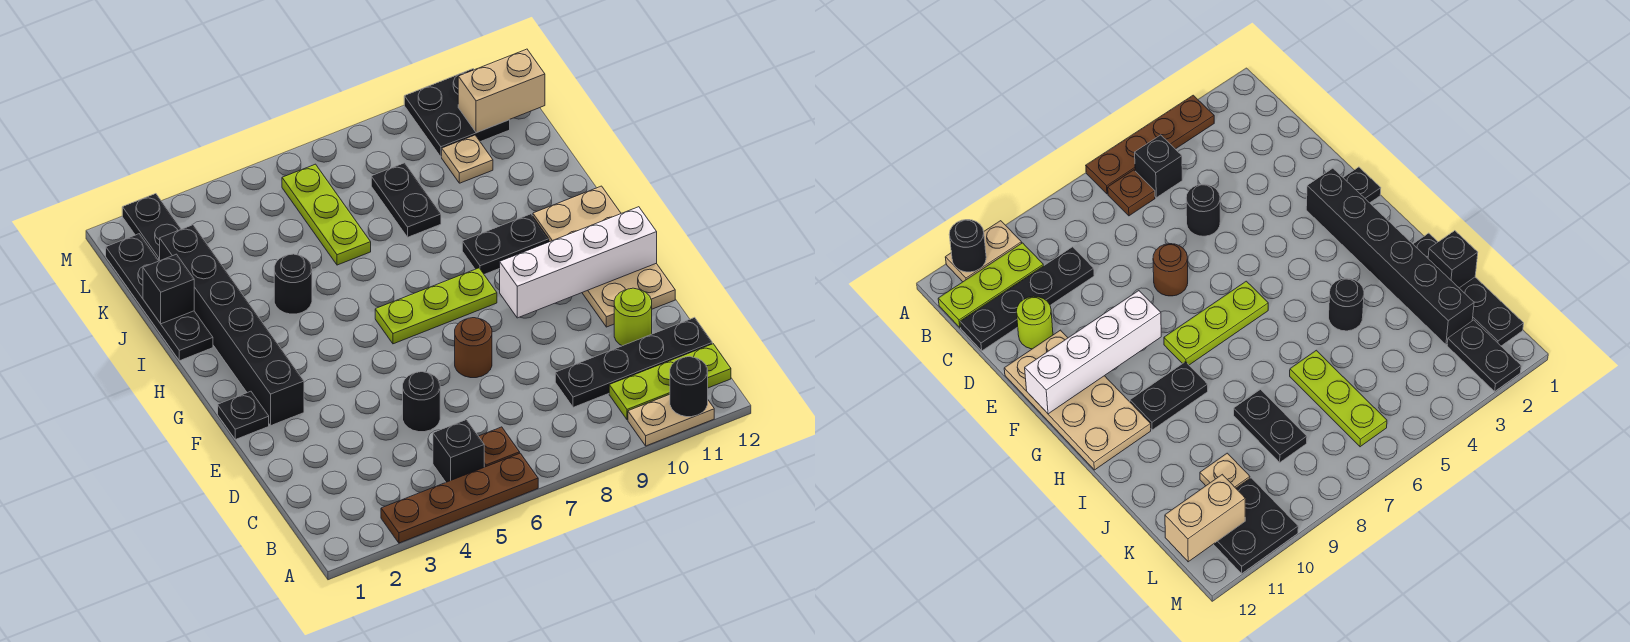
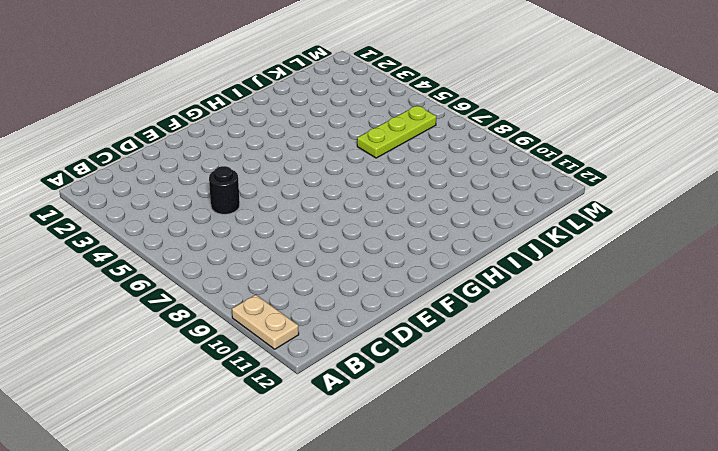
none -> brown plate A3:A6 level 1
none -> black brick B5 level 1
none -> brown plate B6 level 1

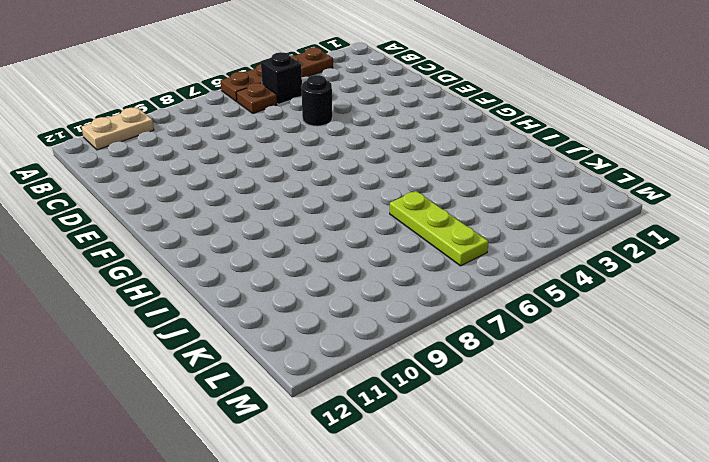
none -> lime plate B10:B12 level 1
none -> black plate C9:C12 level 1
none -> lime round brick D11 level 1

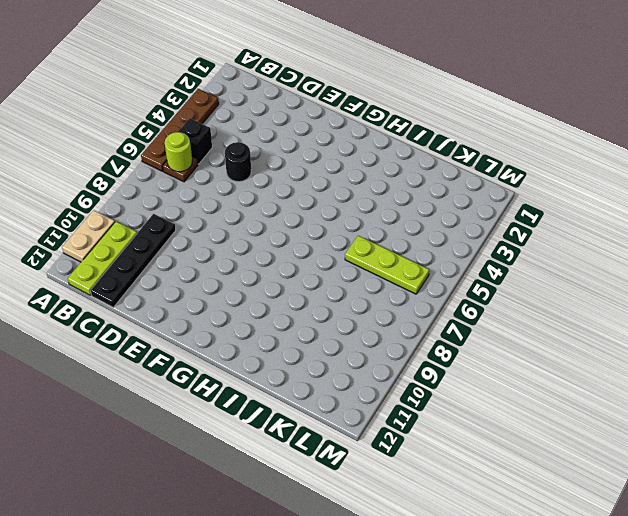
lime round brick B6 level 2 -> lime round brick D11 level 1
none -> brown round brick E7 level 1
none -> tan plate E11:H12 level 1
none -> black plate F1 level 1

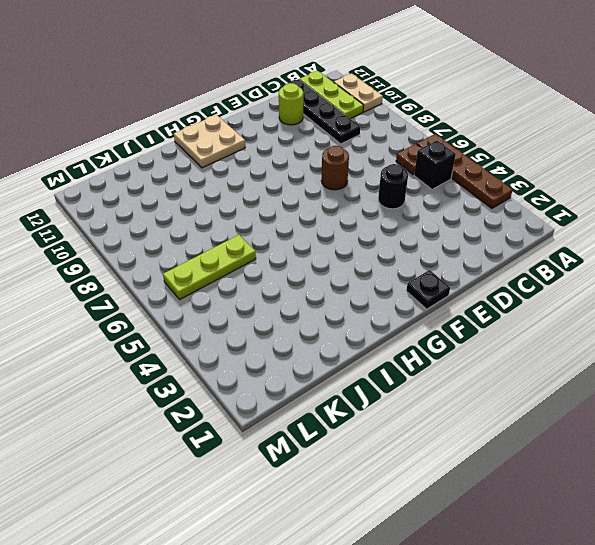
tan plate G11:H12 level 1 -> tan plate E11:H12 level 1
none -> black brick F2:K2 level 1
none -> lime plate G6:G8 level 1
none -> black plate H9:H10 level 1

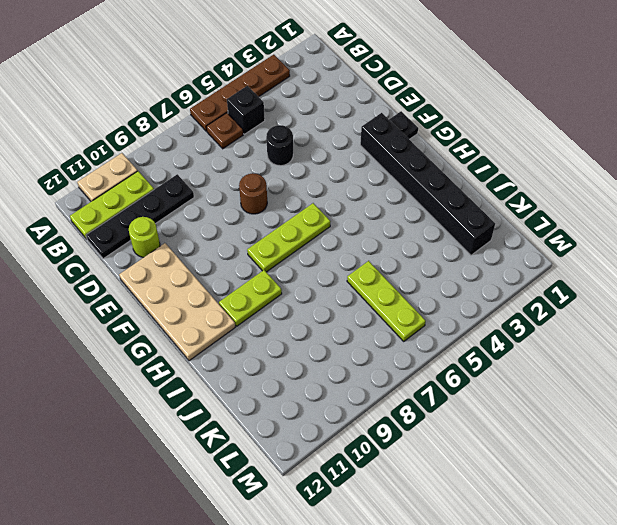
lime plate H9:H10 level 1 -> black plate H9:H10 level 1
none -> black plate I1:L1 level 1
none -> black round brick I4 level 1
none -> black plate J8:K8 level 1

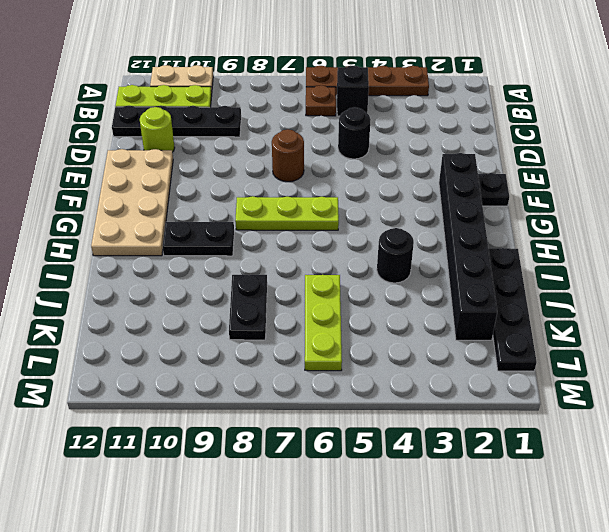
none -> tan plate K10 level 1
none -> black plate L2:M2 level 1
none -> black plate L10:M11 level 1

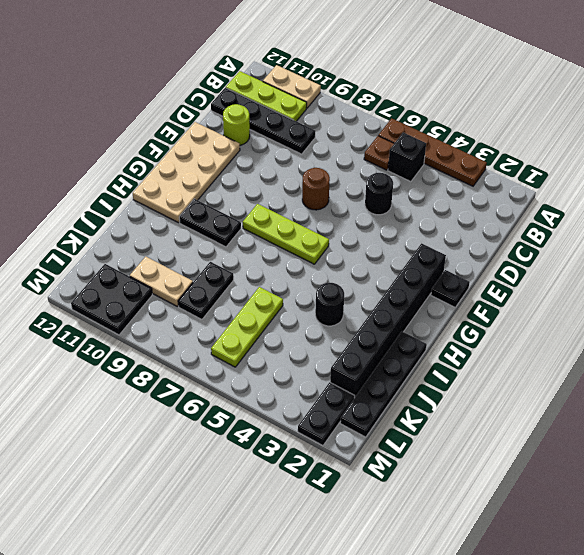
tan plate K9:K10 level 1 -> tan plate K10 level 1
none -> black round brick A11 level 2
none -> white brick F9:F12 level 2
none -> black brick J1 level 2

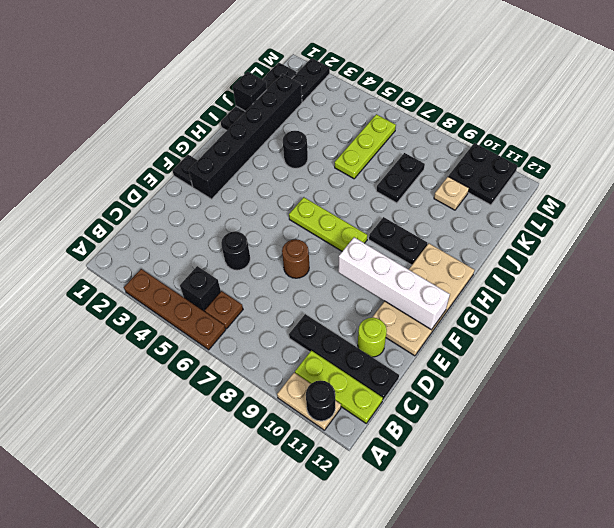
none -> tan brick L11:L12 level 2

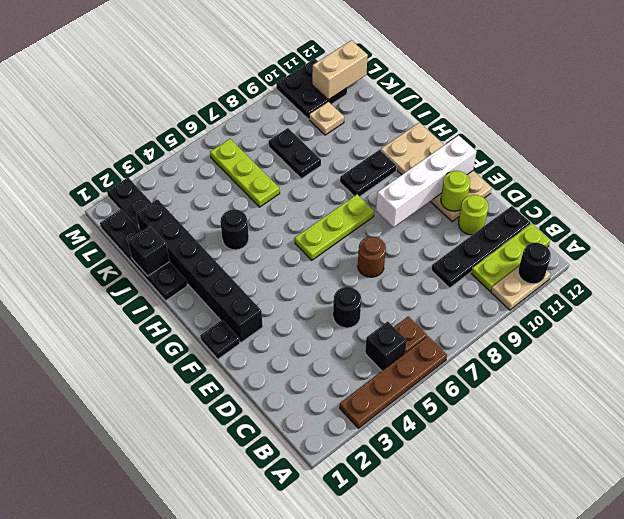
lime round brick E11 level 2 -> none

